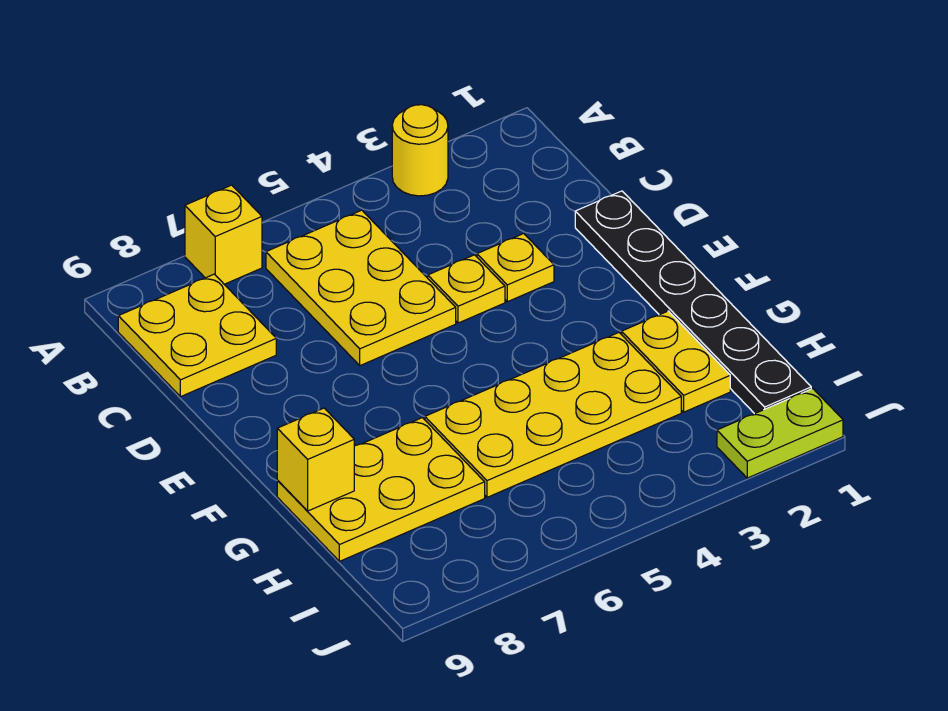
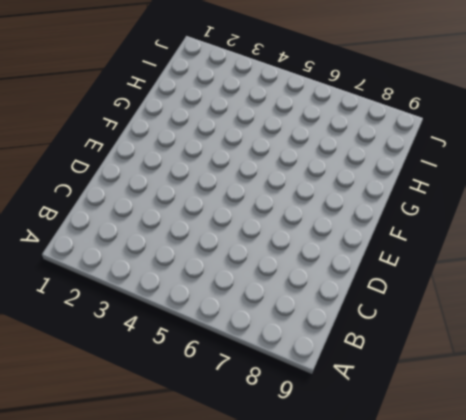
none -> yellow round brick A3 level 1
none -> yellow brick A7 level 1
none -> yellow plate B5:D6 level 1

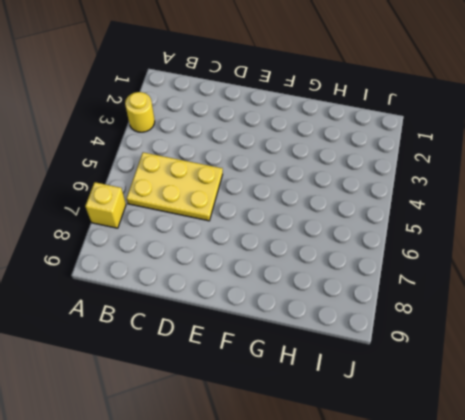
none -> yellow plate B8:C9 level 1
none -> black plate D1:I1 level 1
none -> yellow plate D3 level 1

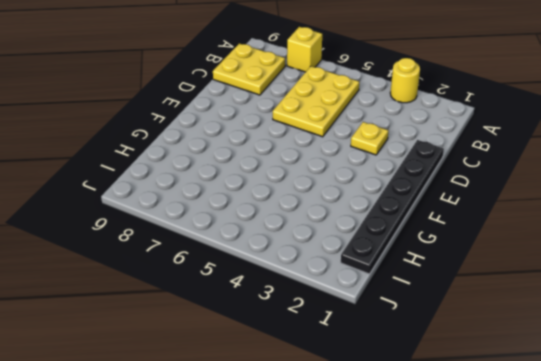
none -> yellow plate D4 level 1
none -> yellow plate G2:H2 level 1
none -> yellow plate G3:H6 level 1

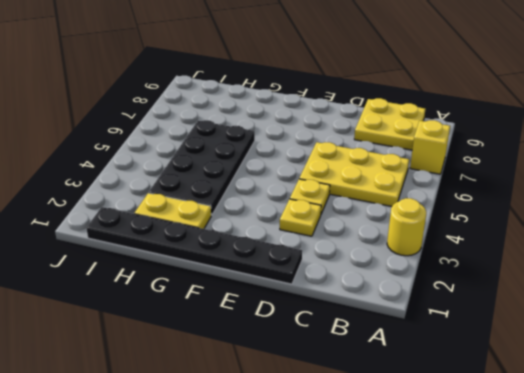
black plate G3:H6 level 1 -> yellow plate G3:H6 level 1
none -> yellow plate G7:H9 level 1
none -> lime plate J1:J2 level 1
none -> yellow brick G9 level 2

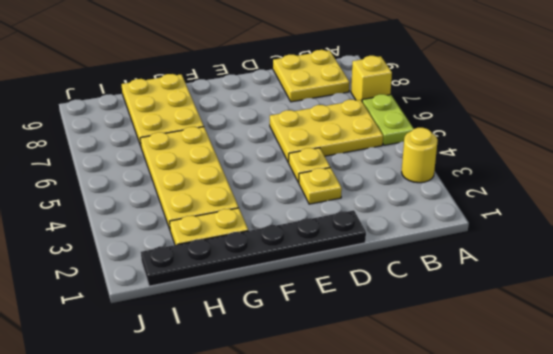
lime plate A5:A6 level 1 -> lime plate J1:J2 level 1
none -> yellow brick G9 level 2

